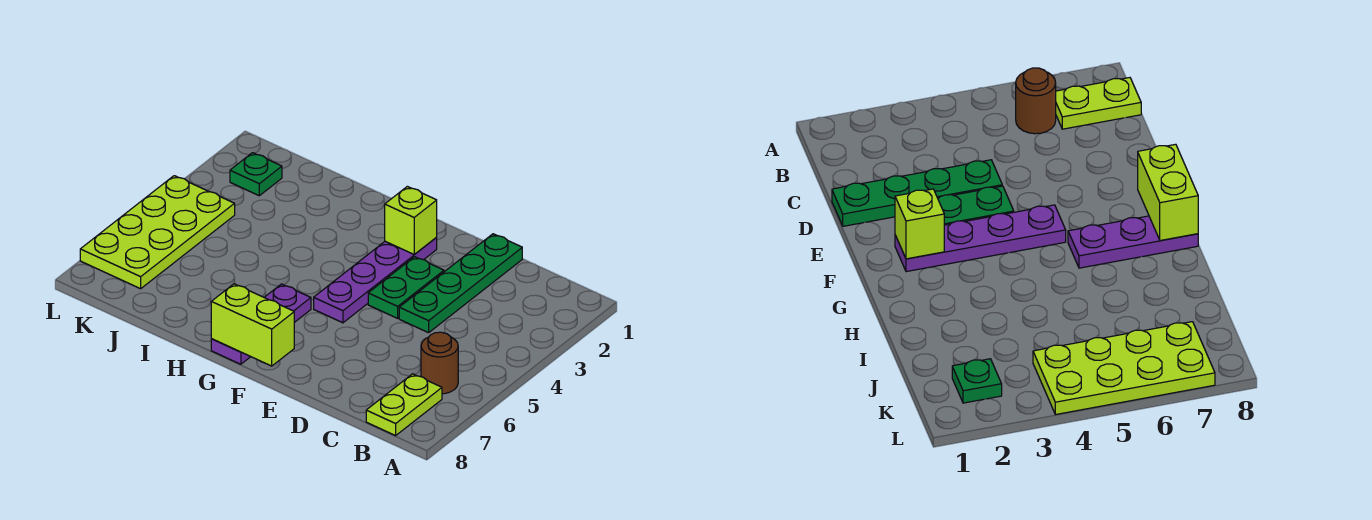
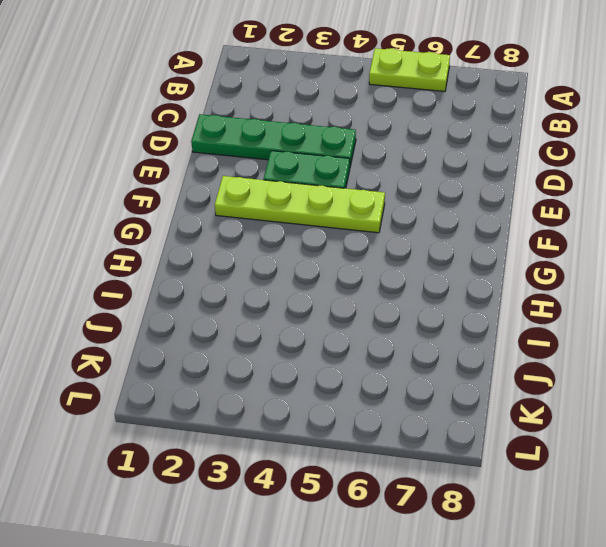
lime plate A5:A6 level 1 -> lime plate B7:B8 level 1
lime plate F2:F5 level 1 -> purple plate F2:F5 level 1
none -> brown round brick B6 level 1
none -> purple plate G6:G8 level 1

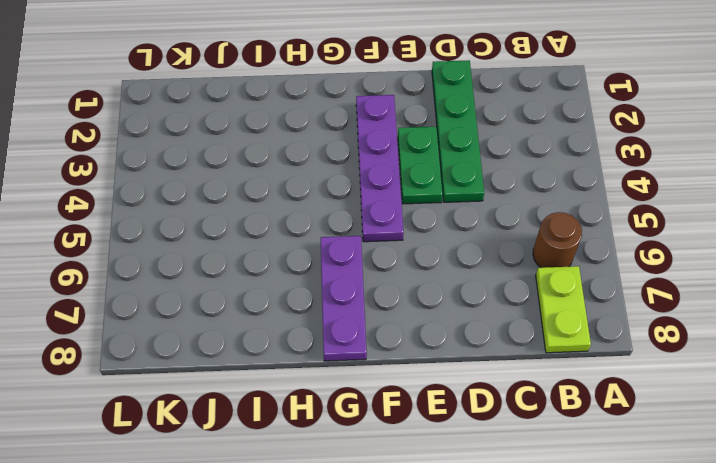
none -> green plate K2 level 1
none -> lime plate K4:L7 level 1

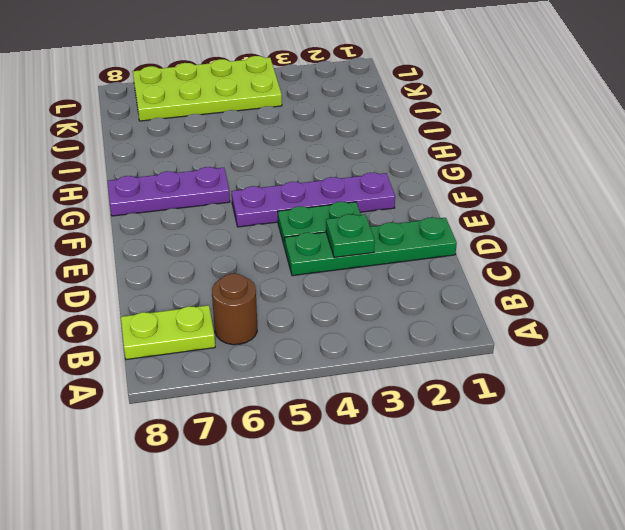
green plate D3 level 2 -> green plate K2 level 1
none -> lime brick F2 level 2
none -> lime brick F8:G8 level 2

